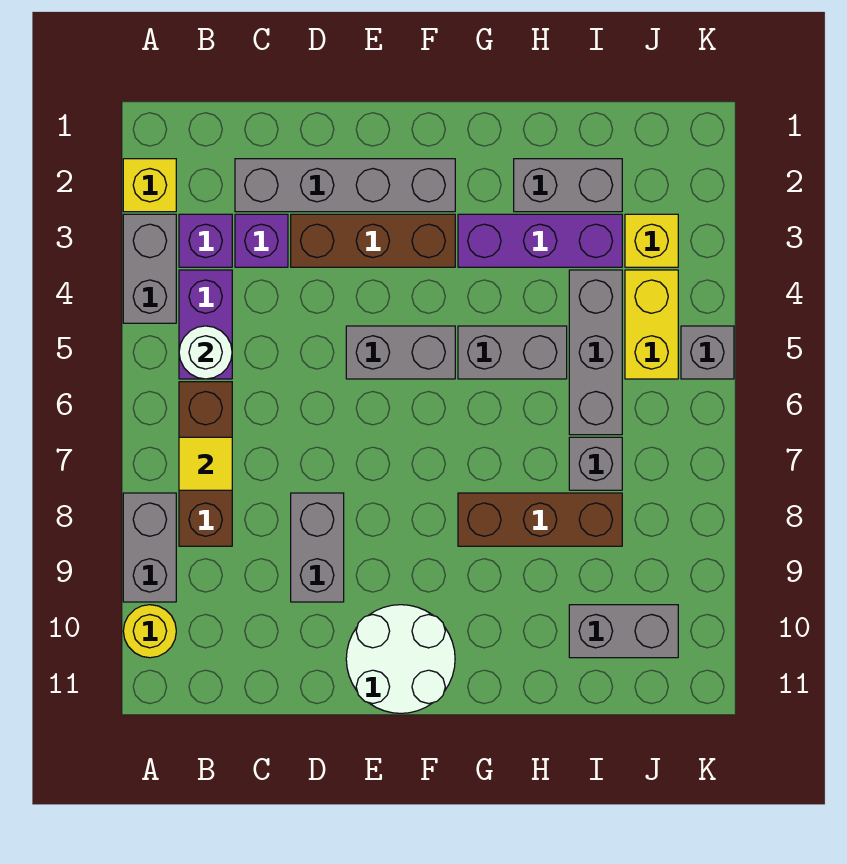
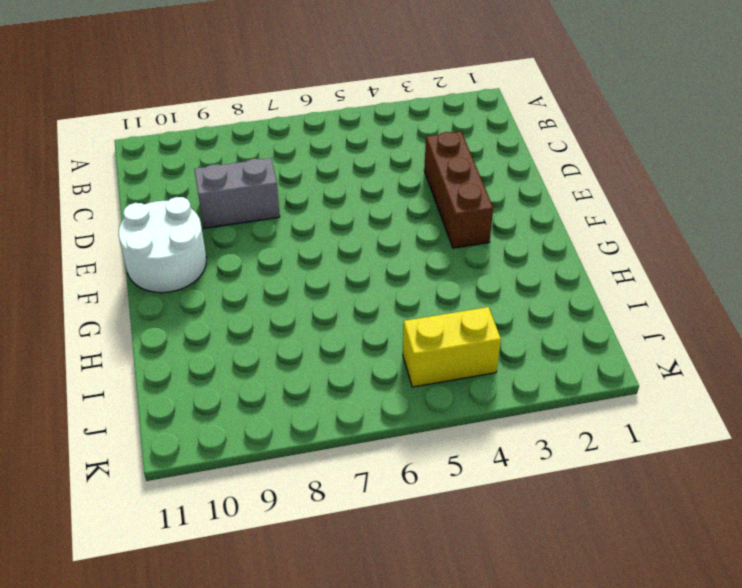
none -> yellow brick A2 level 1
none -> grey brick A3:A4 level 1
none -> grey brick A8:A9 level 1

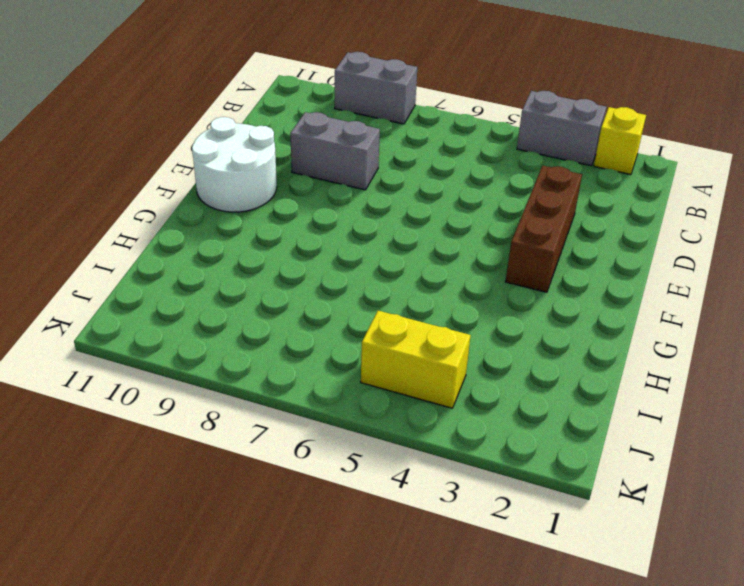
none -> yellow round brick A10 level 1
none -> purple brick B3 level 1
none -> purple brick B4:B5 level 1

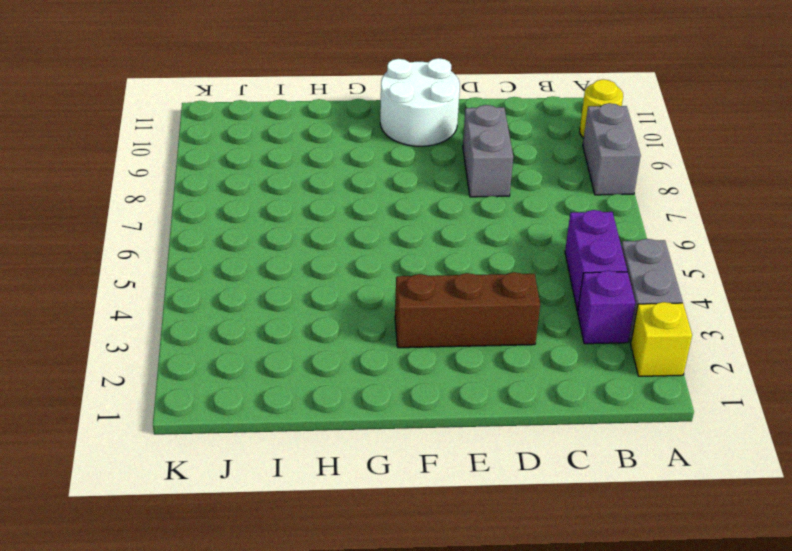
none -> brown brick B6:B8 level 1
none -> grey brick C2:F2 level 1
none -> purple brick C3 level 1

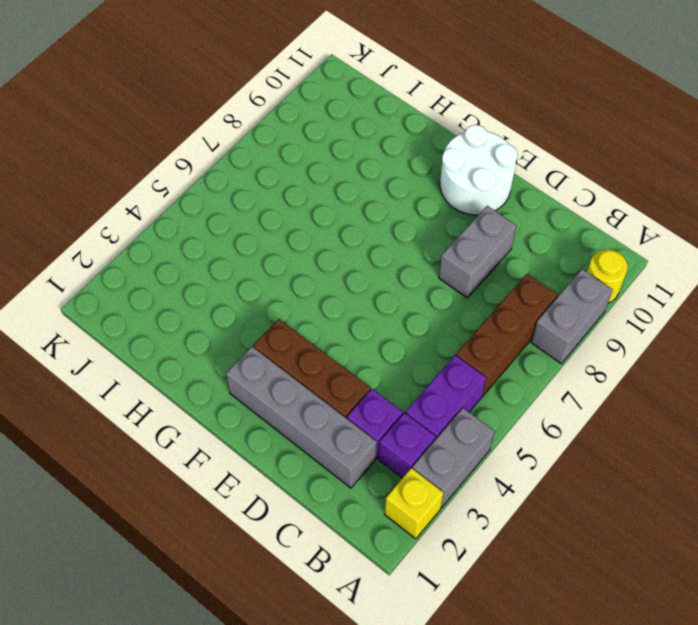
none -> grey brick E5:F5 level 1
none -> purple brick G3:I3 level 1
none -> grey brick G5:H5 level 1

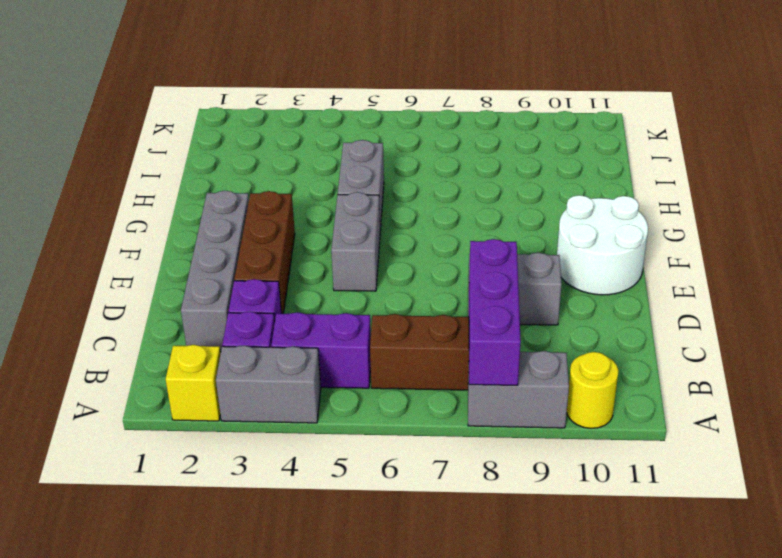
purple brick A8:C8 level 2 -> purple brick G3:I3 level 1
none -> brown brick G8:I8 level 1
none -> grey brick H2:I2 level 1
none -> grey brick I4:I6 level 1

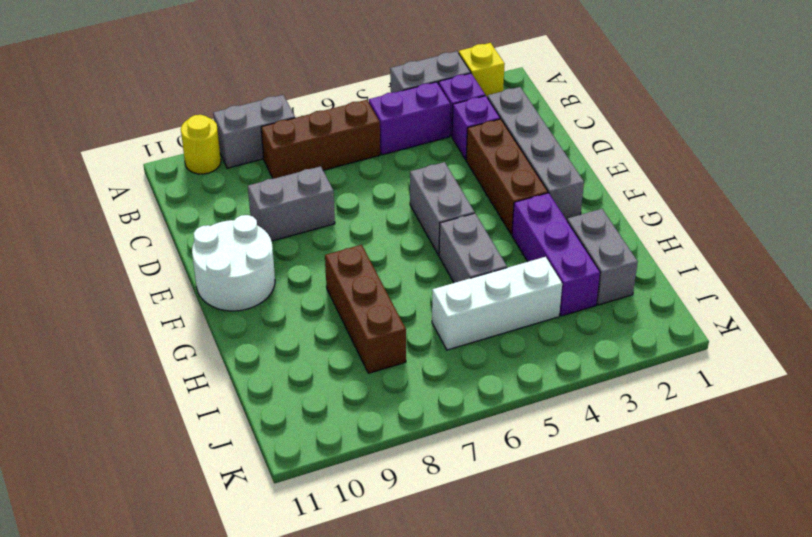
white brick I4:I6 level 1 -> grey brick I4:I6 level 1
none -> grey brick I7 level 1
none -> grey brick I10:J10 level 1
none -> yellow brick J3 level 1

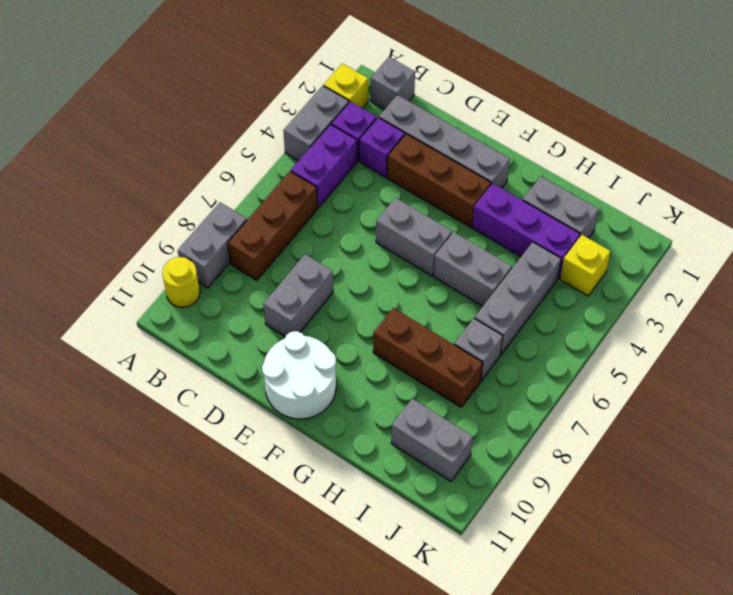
grey brick B1 level 1 -> grey brick K5 level 1
none -> yellow brick J4:J5 level 1
none -> white round brick B5 level 2
none -> yellow tile B7 level 2

